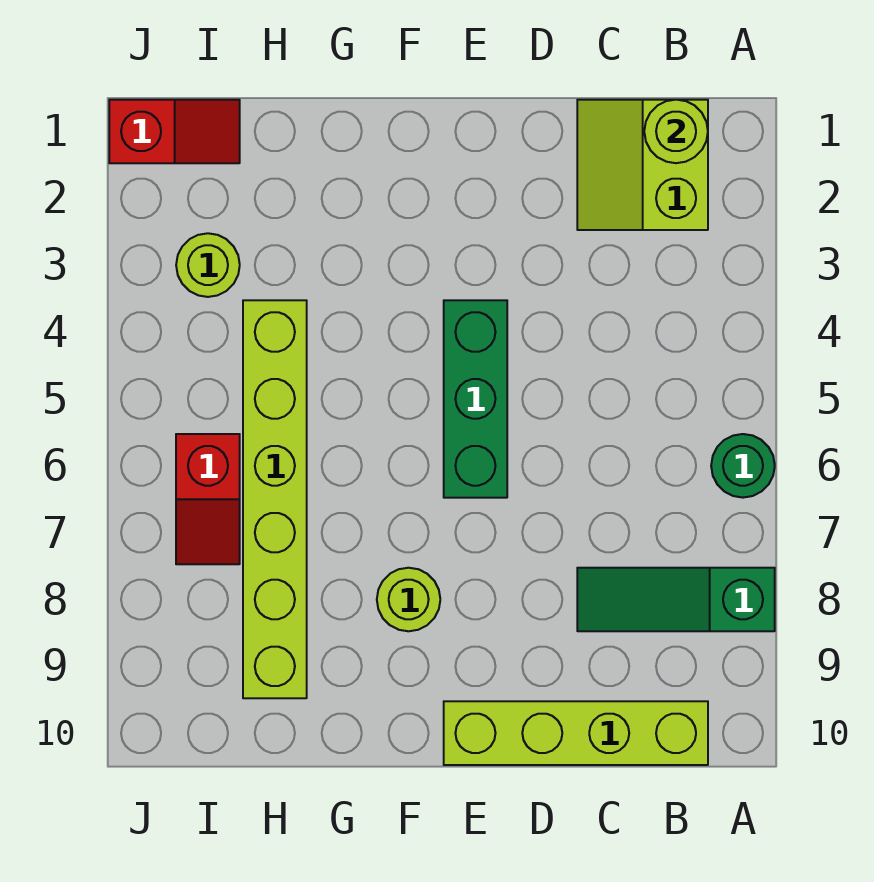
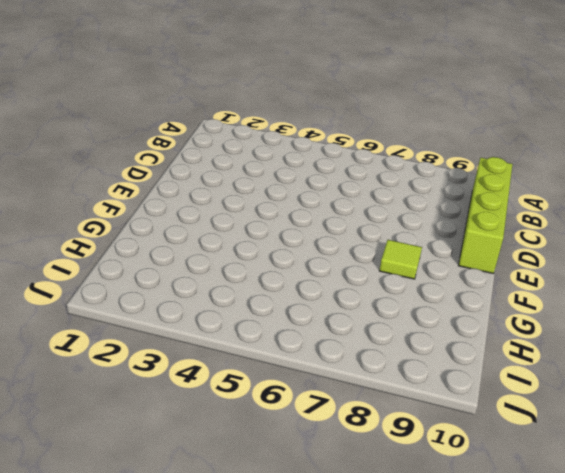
lime tile F8 level 1 -> lime round brick F8 level 1
none -> green round brick A6 level 1
none -> green slope A8:C8 level 1 top A

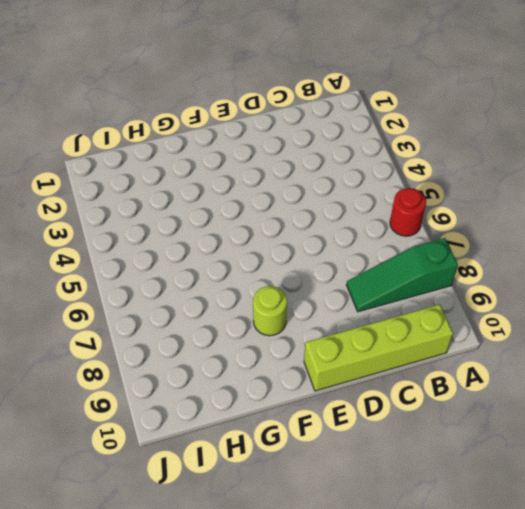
red round brick A6 level 1 -> green round brick A6 level 1
none -> lime slope B1:C2 level 1 top B
none -> green brick E4:E6 level 1

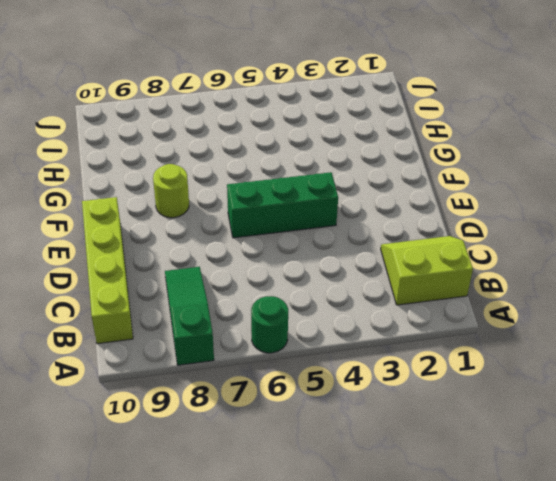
none -> lime brick H4:H9 level 1
none -> red slope I1:J1 level 1 top J

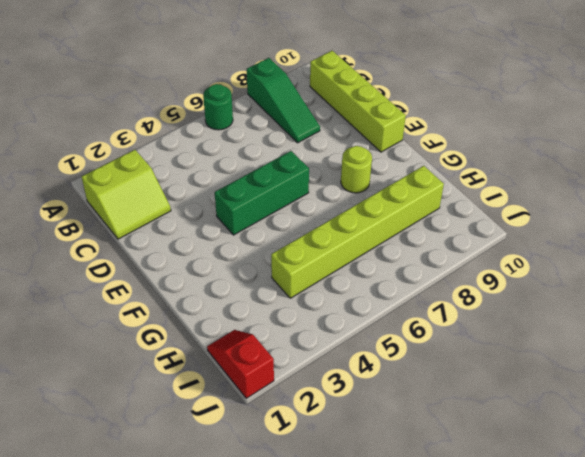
none -> lime round brick I3 level 1
none -> red slope I6:I7 level 1 top 6

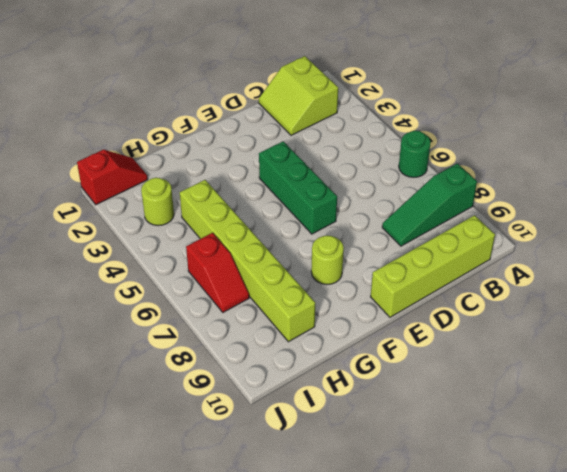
none -> lime round brick B1 level 2

